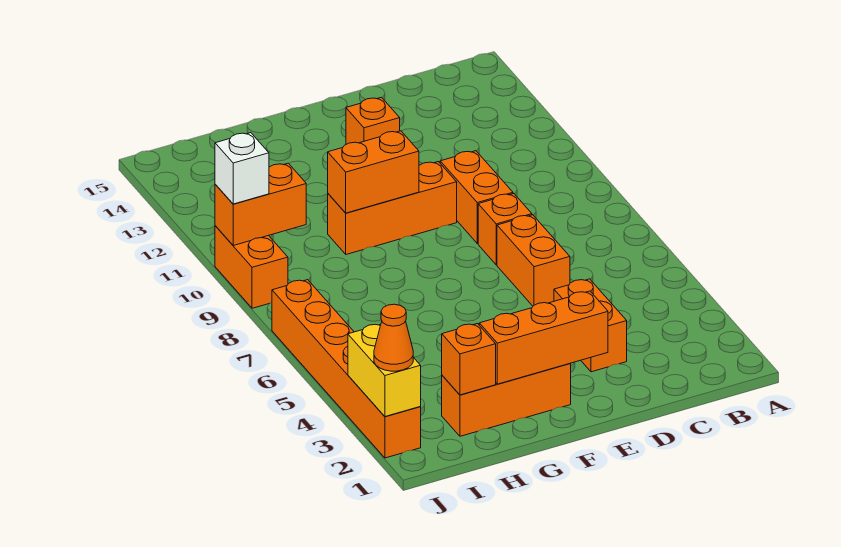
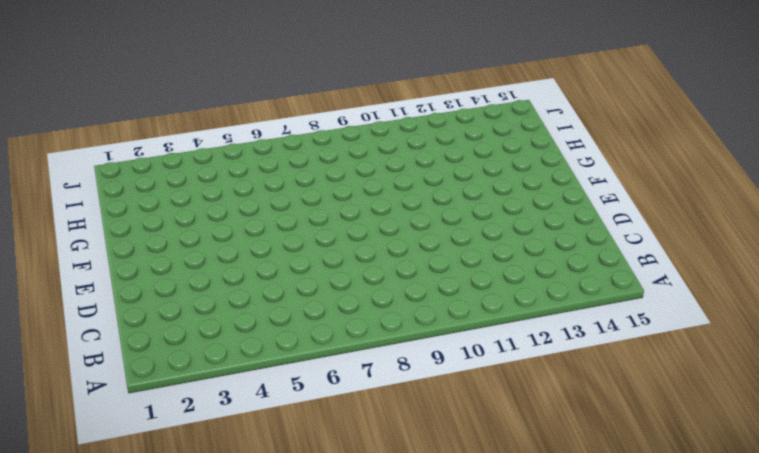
none -> orange brick D3:D4 level 1
none -> orange brick D6:D7 level 1
none -> orange brick D8 level 1

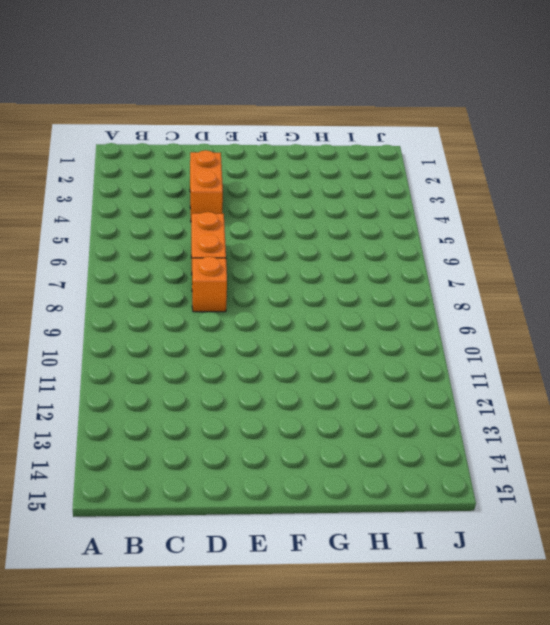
none -> orange brick D9:D10 level 1
none -> orange brick E10:G10 level 1
none -> orange brick E13 level 1

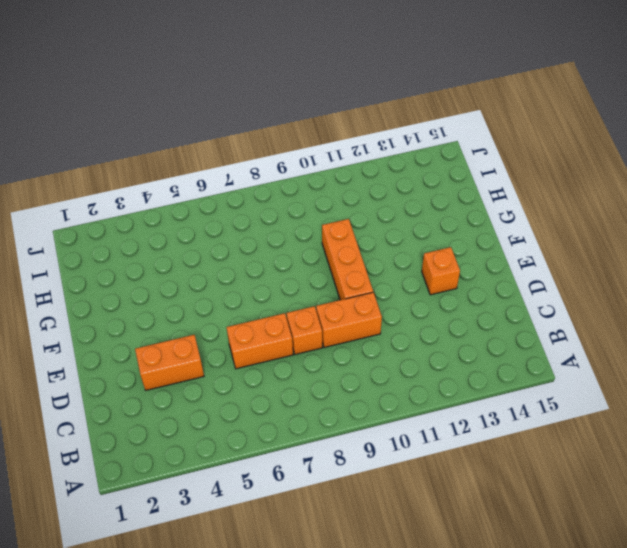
none -> orange brick F2:H2 level 1
none -> orange brick J2:J7 level 1
none -> orange brick J9:J10 level 1

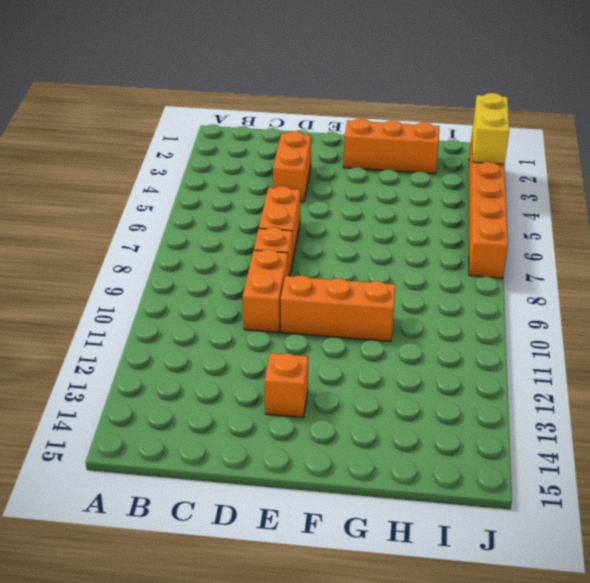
none -> orange brick J9:J10 level 1
none -> orange brick E2:G2 level 2
none -> orange brick F10:G10 level 2

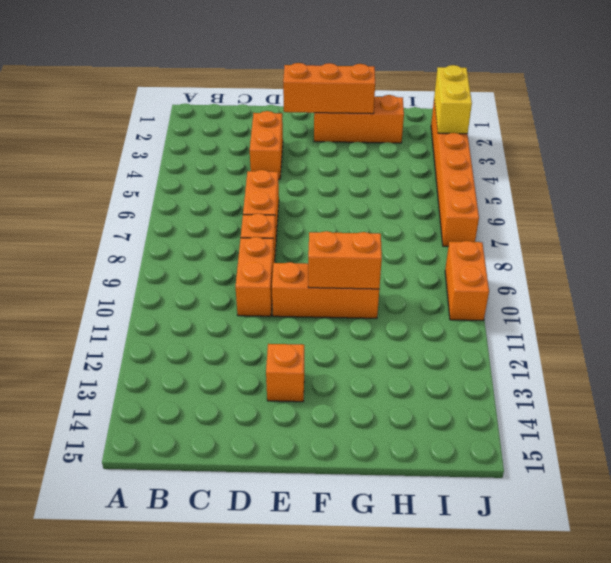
none -> orange brick H2 level 2
none -> orange brick I10:J10 level 2
none -> orange cone J2 level 3

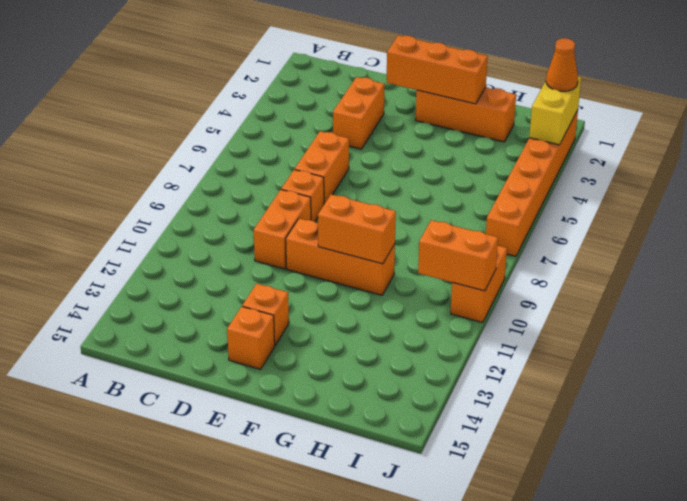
orange brick E14 level 1 -> orange brick H2 level 2
none -> white brick J10 level 3

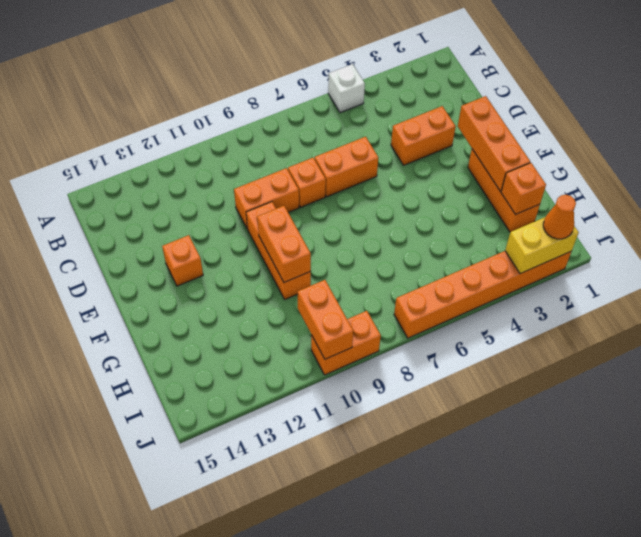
white brick A5 level 1 -> white brick J10 level 3

